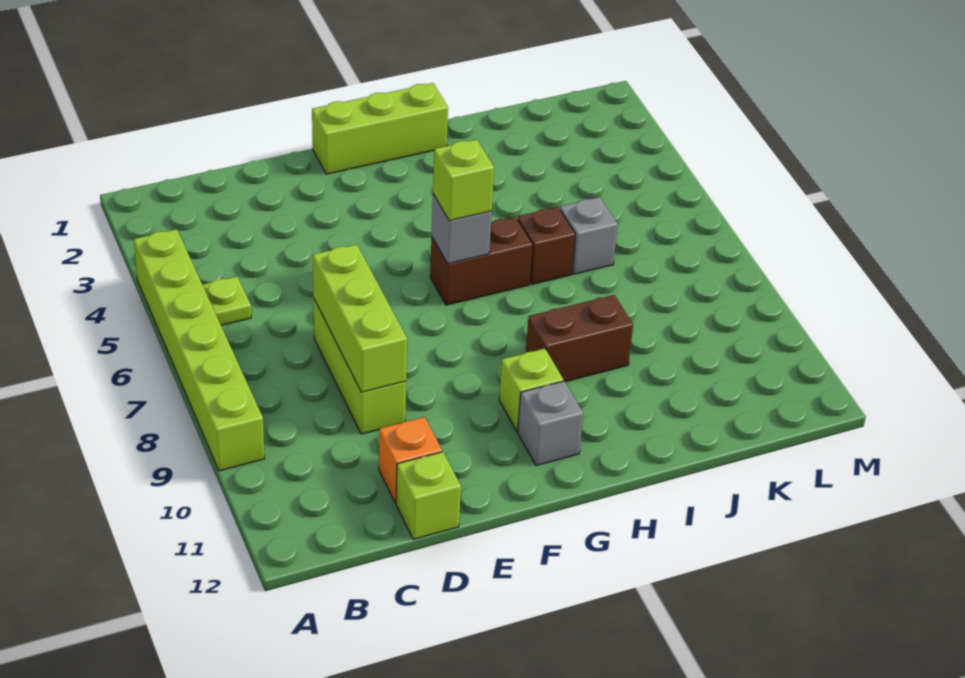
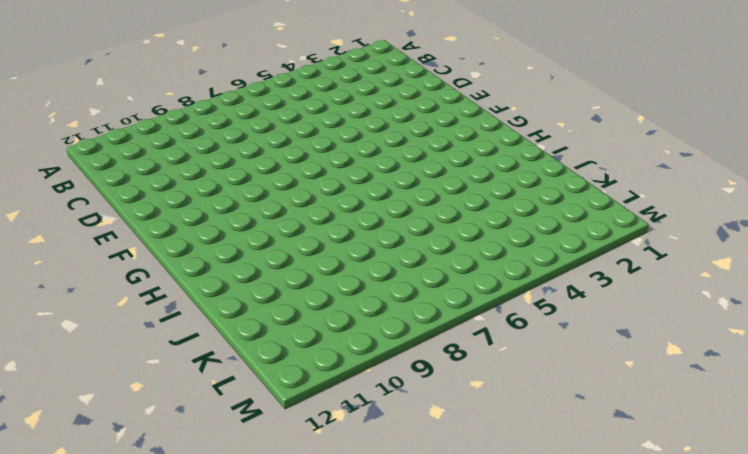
none -> lime brick A4:A9 level 1
none -> lime plate B5 level 1
none -> lime brick D7:D9 level 1

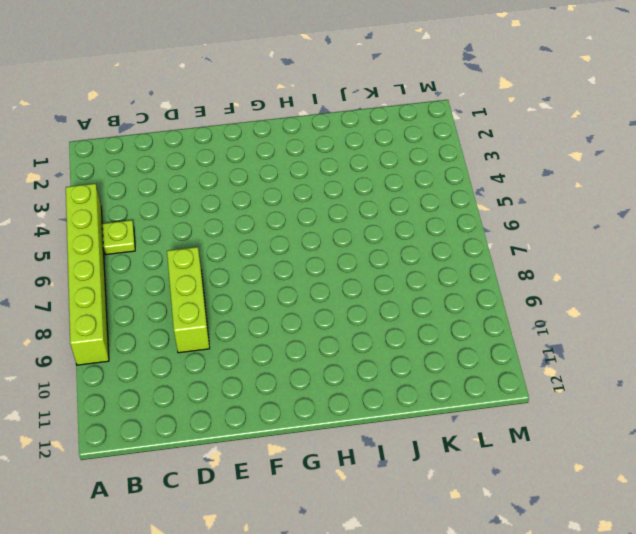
none -> orange brick D11 level 1
none -> lime brick D12 level 1
none -> lime brick F1:H1 level 1

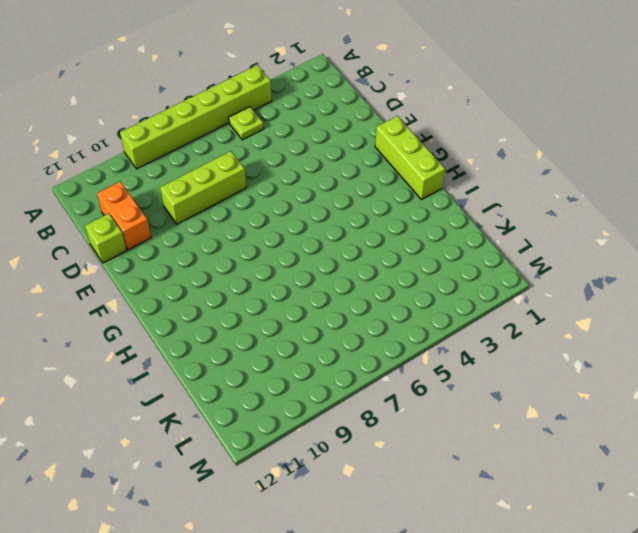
orange brick C11:D11 level 1 -> orange brick D11 level 1
none -> brown brick G6:H6 level 1
none -> lime brick G10 level 1
none -> grey brick G11 level 1

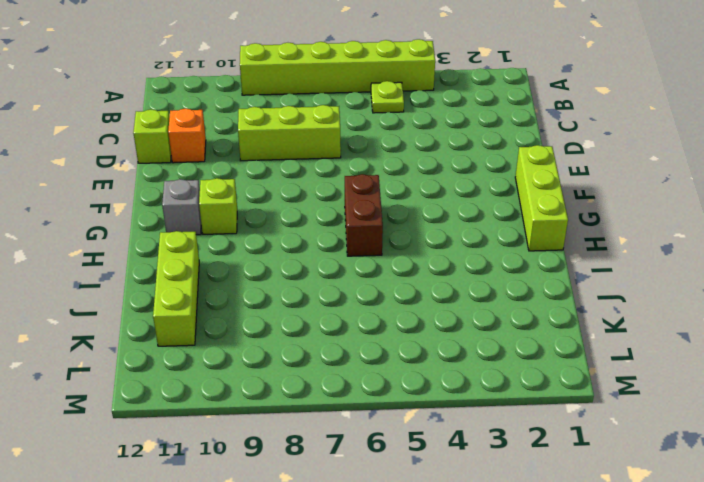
lime brick I11:K11 level 1 -> lime brick D7:D9 level 2
none -> brown brick H9:I9 level 1
none -> brown brick I6 level 1
none -> grey brick J6 level 1

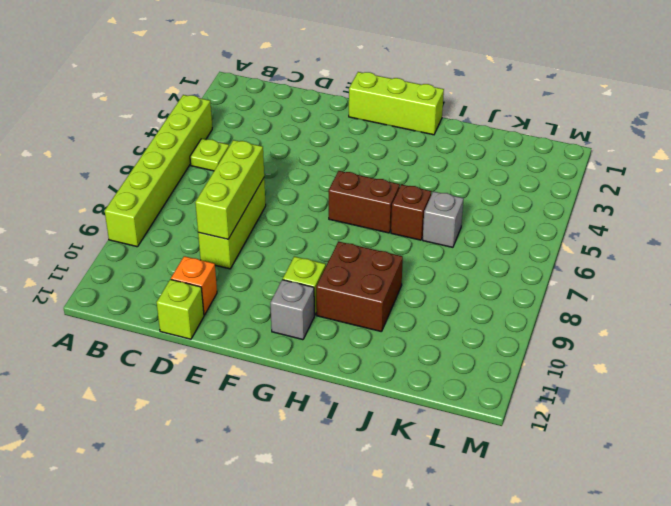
brown brick H9:I10 level 1 -> brown brick H9:I9 level 1
none -> grey brick G6 level 2
none -> lime brick G6 level 3

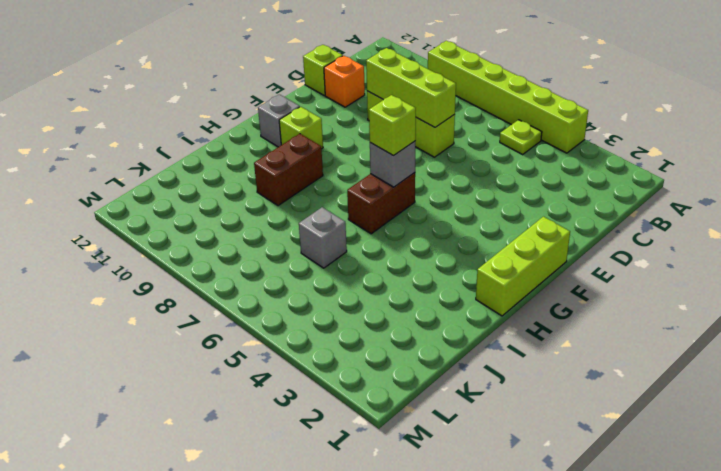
none -> brown brick I6 level 1

